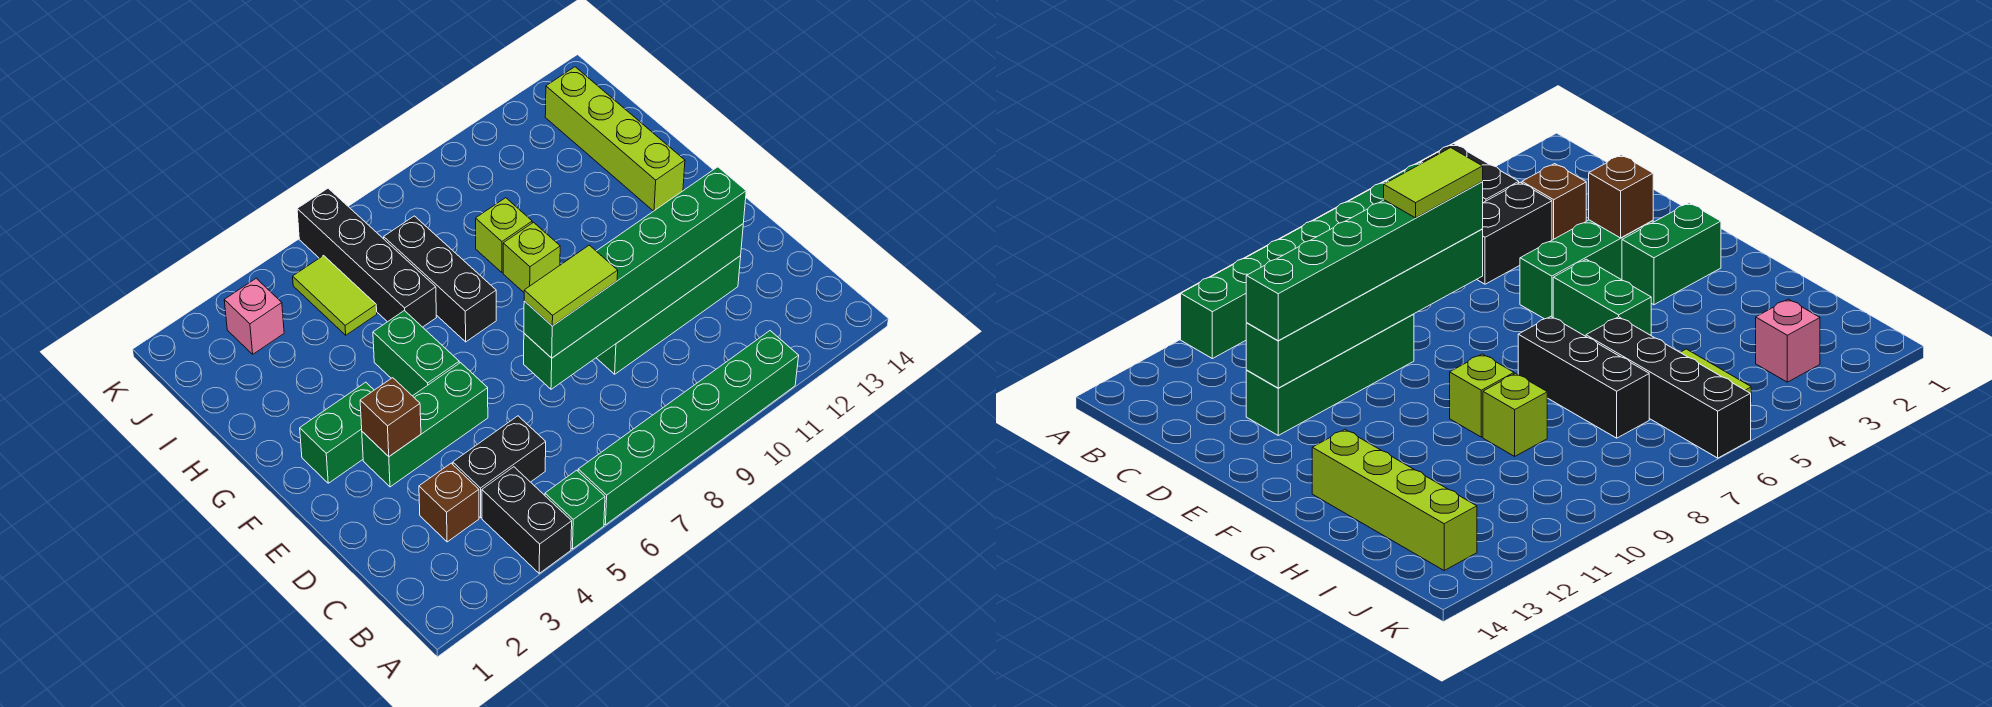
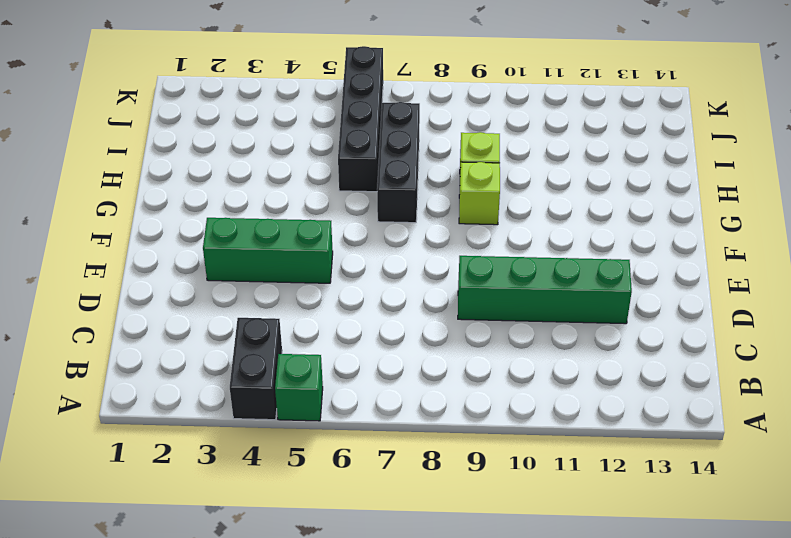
none -> green brick A6:A11 level 1
none -> brown brick C3 level 1
none -> black brick C4:C5 level 1

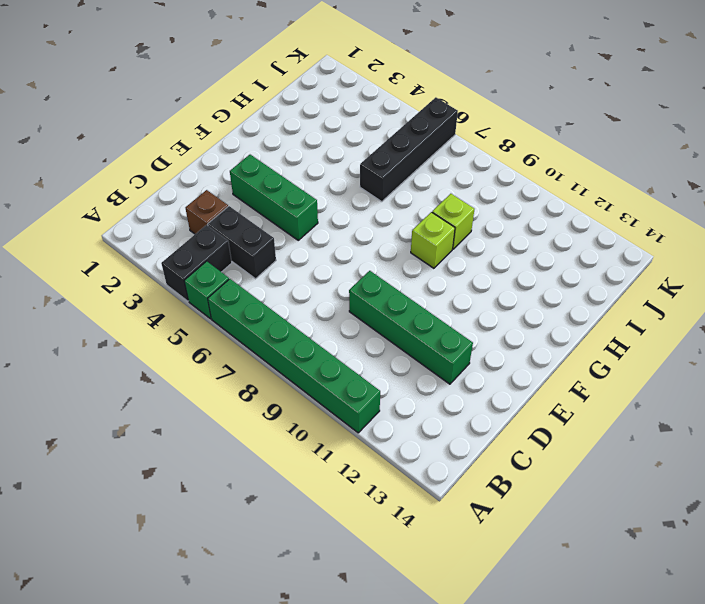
none -> green brick F2:F3 level 1
none -> green brick F5:G5 level 1
none -> black brick G7:I7 level 1

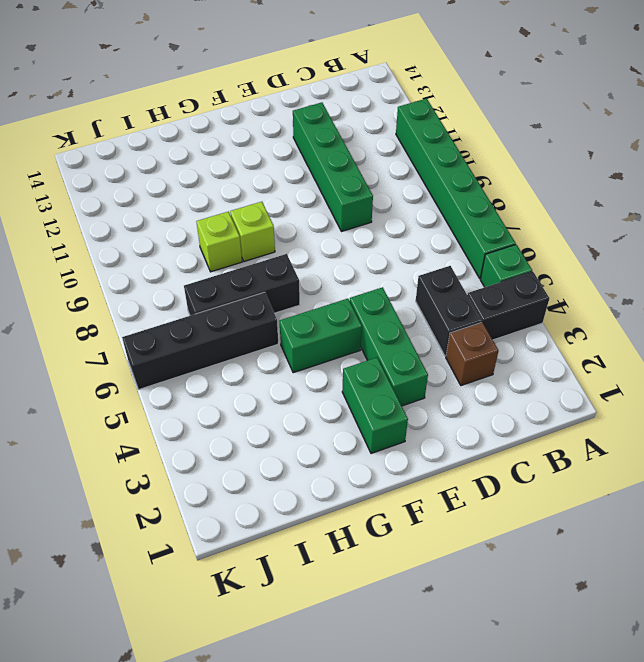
none -> lime brick G13:J13 level 1
none -> lime tile I5:J5 level 1
none -> pink brick J3 level 1

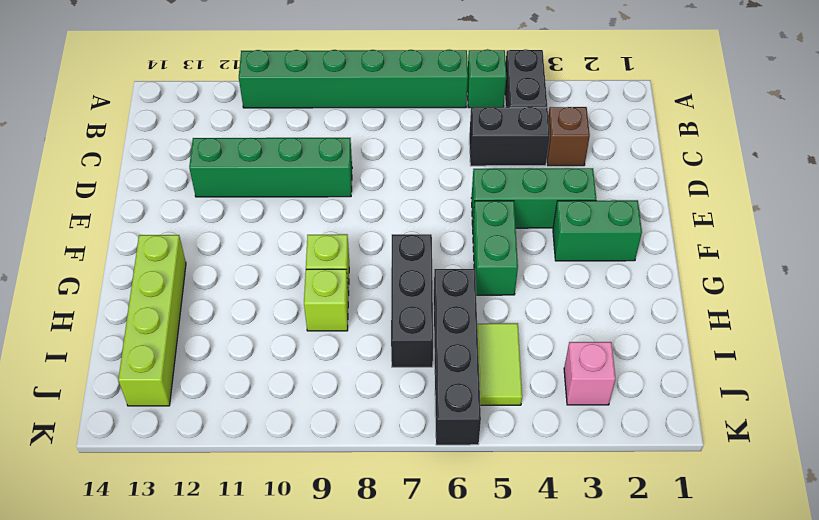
none -> green brick D7:D12 level 2
none -> brown brick E3 level 2
none -> green brick D7:D12 level 3

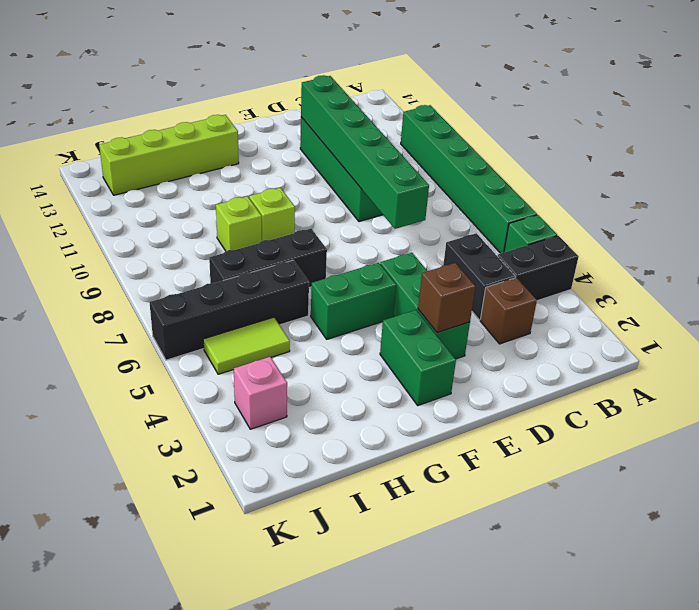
none -> green brick D7:D12 level 3
none -> lime tile D7:D8 level 4

